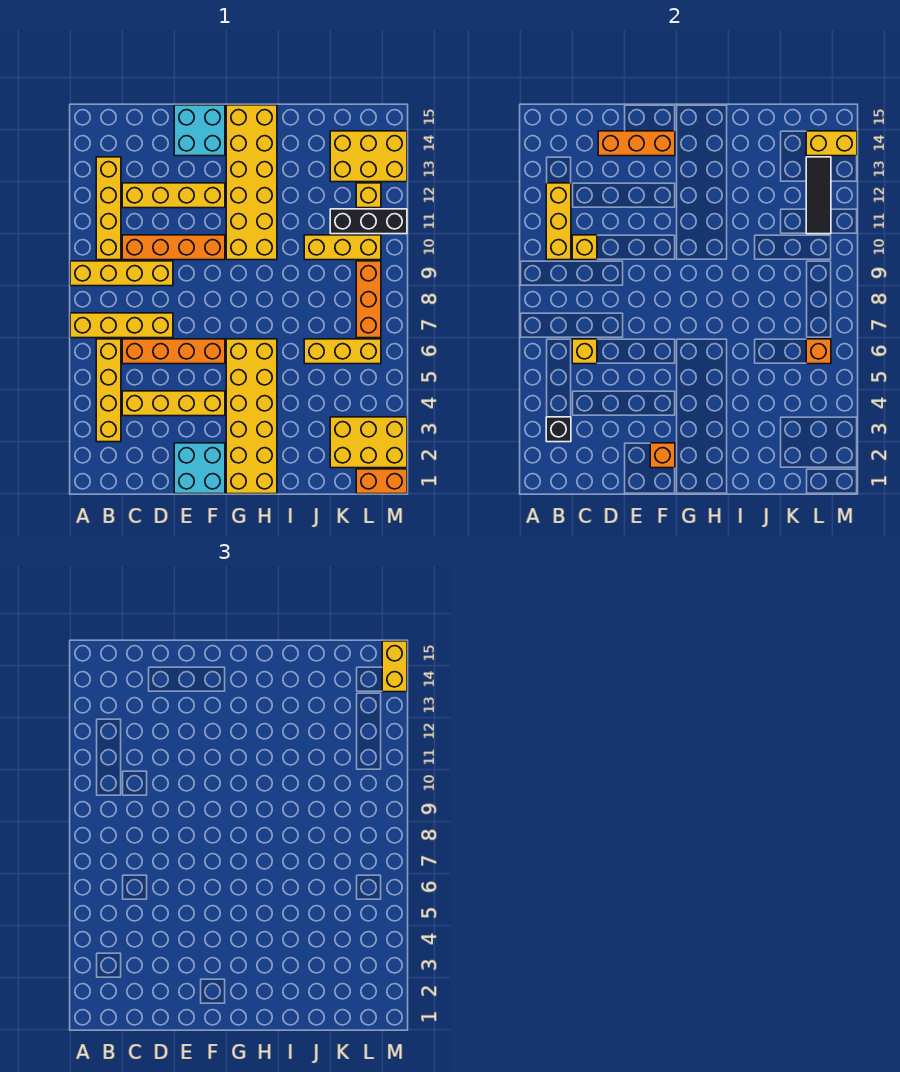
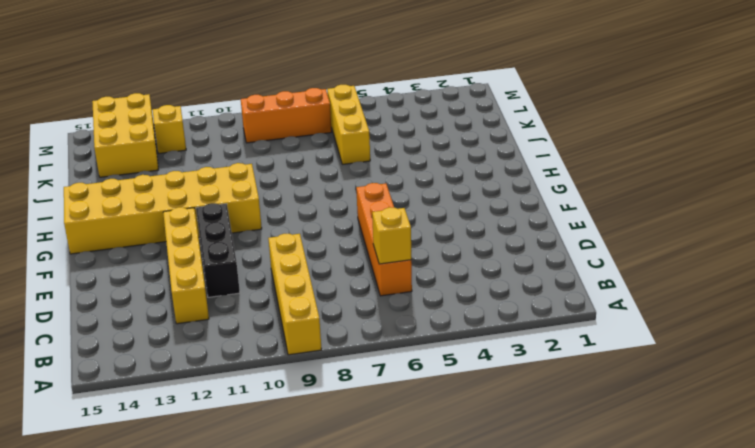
black brick D11:F11 level 1 -> black brick K11:M11 level 1
none -> yellow brick A7:D7 level 1
none -> yellow brick B3:B6 level 1
none -> yellow brick B10:B13 level 1
none -> yellow brick C4:F4 level 1

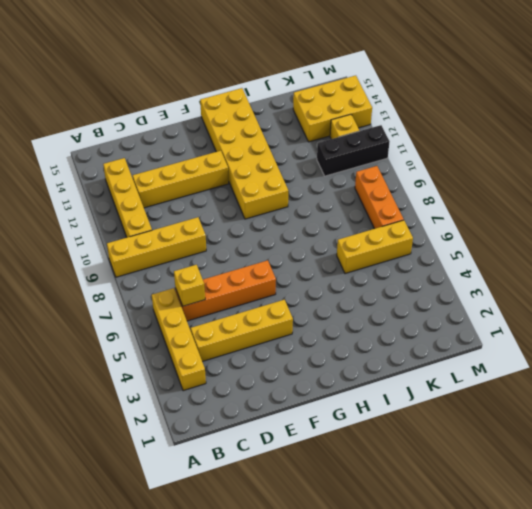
none -> yellow brick A7:D7 level 1
none -> orange brick C10:F10 level 1
none -> cyan brick E1:F2 level 1
none -> cyan brick E14:F15 level 1

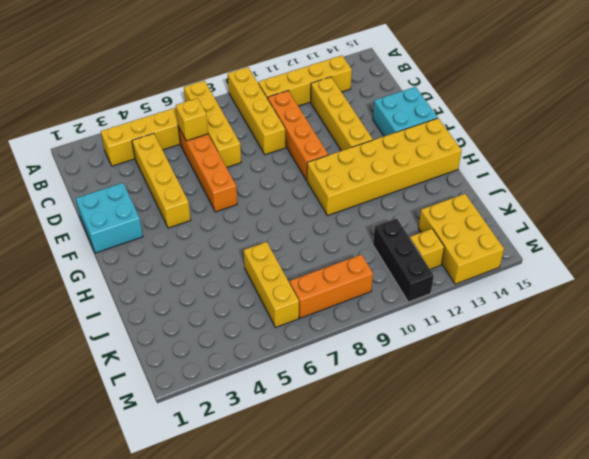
none -> yellow brick G1:H6 level 1
none -> yellow brick J10:L10 level 1
none -> yellow brick K2:M3 level 1
none -> orange brick L1:M1 level 1

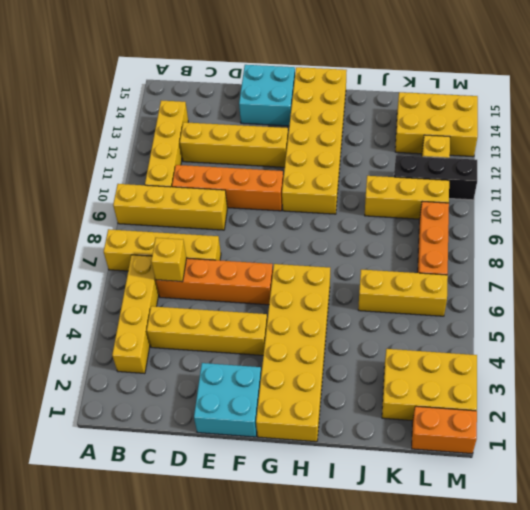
none -> black brick B3 level 2
none -> yellow brick B10:B12 level 2
none -> yellow brick C10 level 2
none -> orange brick D14:F14 level 2

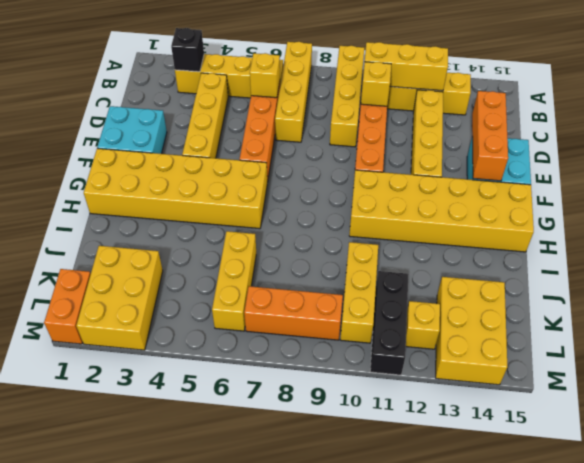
none -> orange brick F2 level 2
none -> orange brick L6 level 2
none -> black tile L11:L13 level 2
none -> yellow brick L14:M14 level 2

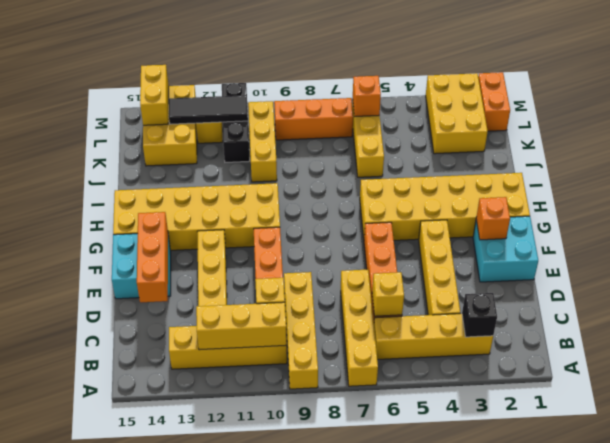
none -> yellow brick M14:M15 level 3

